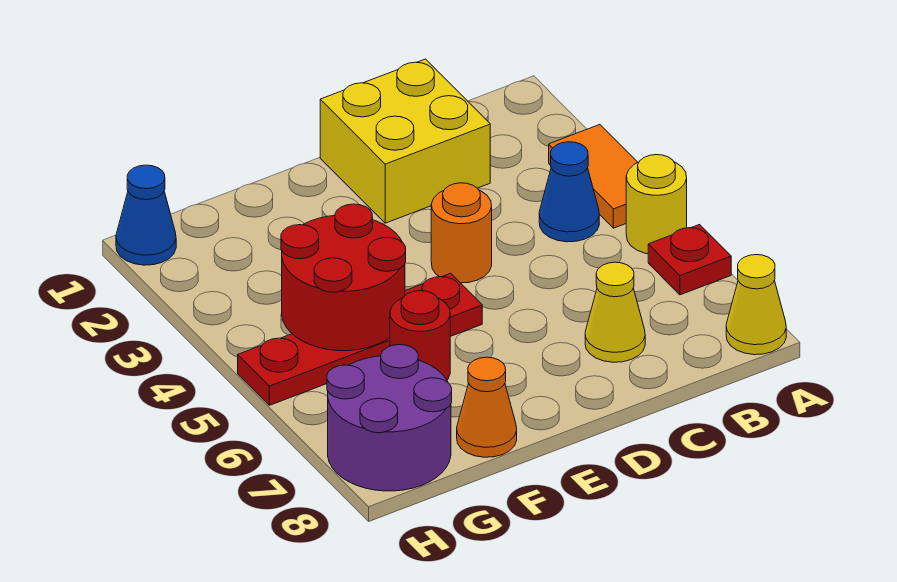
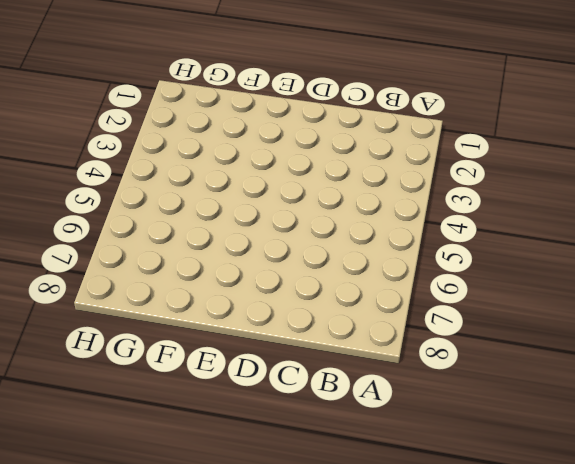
none -> orange tile A3:A4 level 1
none -> yellow round brick A5 level 1
none -> red plate A6 level 1

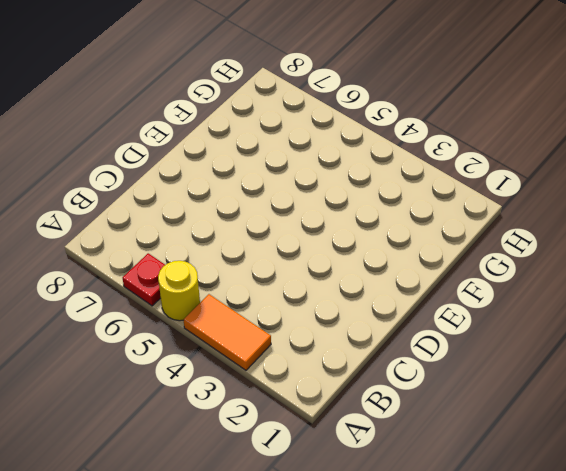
none -> yellow cone A8 level 1
none -> blue cone B4 level 1
none -> yellow brick C1:D2 level 1

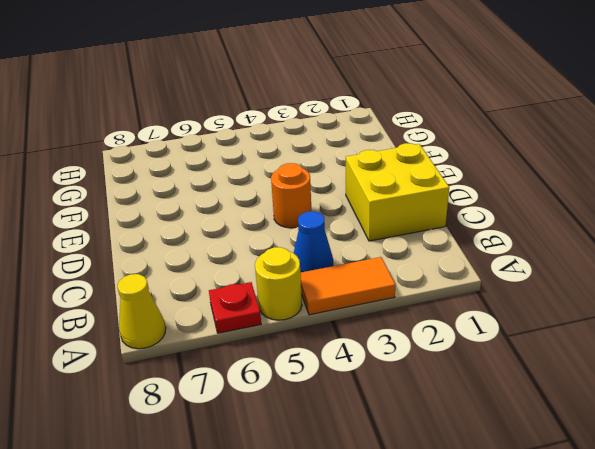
none -> yellow cone C7 level 1
none -> red plate E5:H5 level 1
none -> red round brick F6 level 1

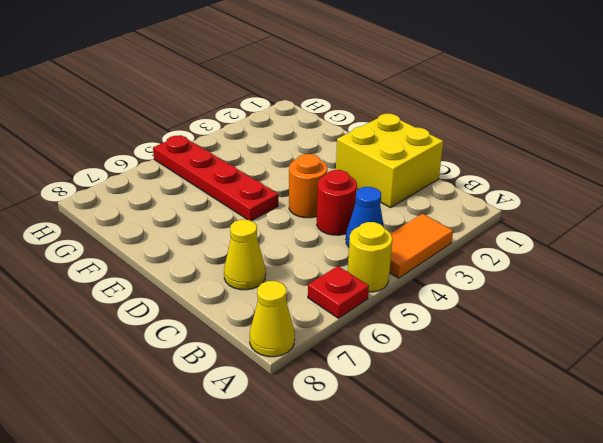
red round brick C4 level 1 -> red round brick F6 level 1
none -> orange cone F8 level 1
none -> purple round brick G7:H8 level 1
none -> blue cone H1 level 1

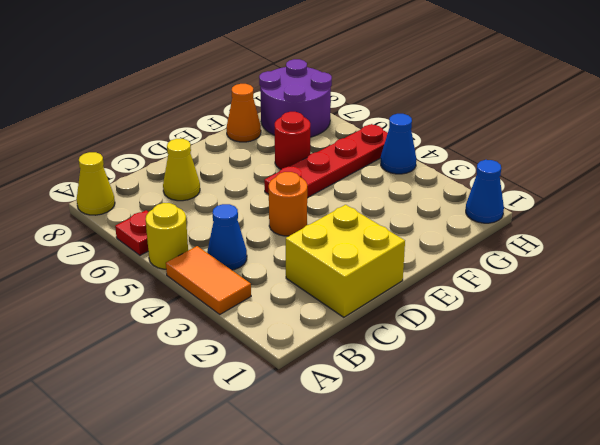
blue cone H4 level 1 -> none
none -> red round brick F4:G5 level 2

